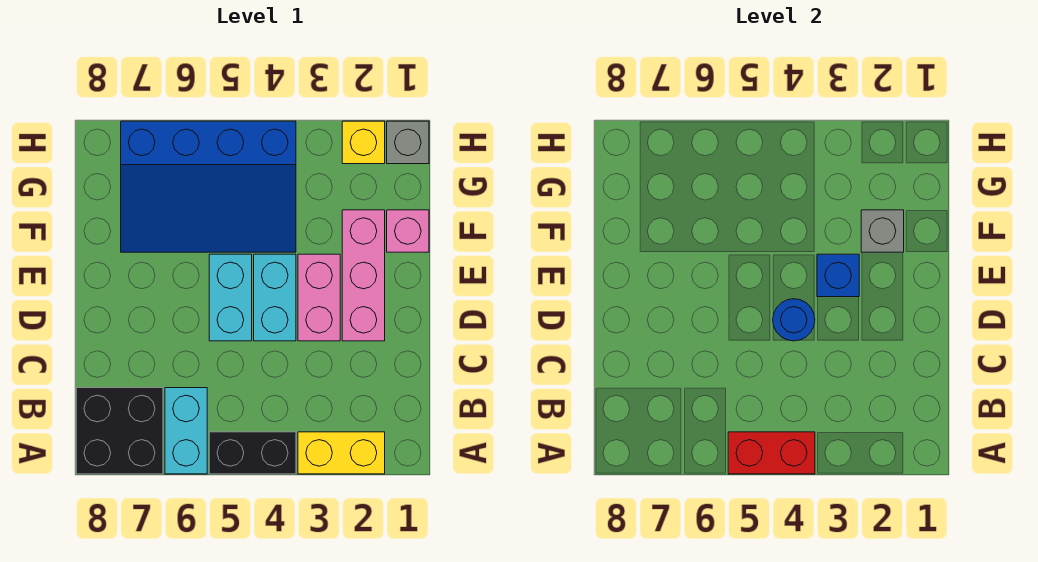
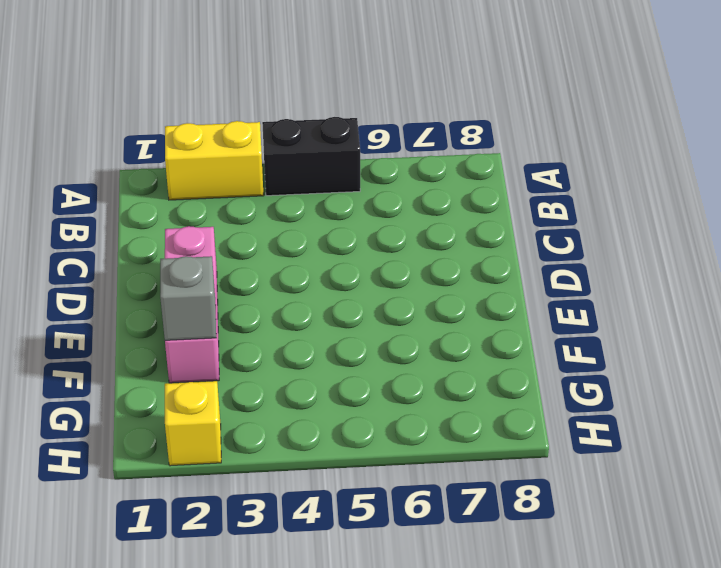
none -> cyan brick A6:B6 level 1
none -> black brick A7:B8 level 1
none -> pink brick D3:E3 level 1

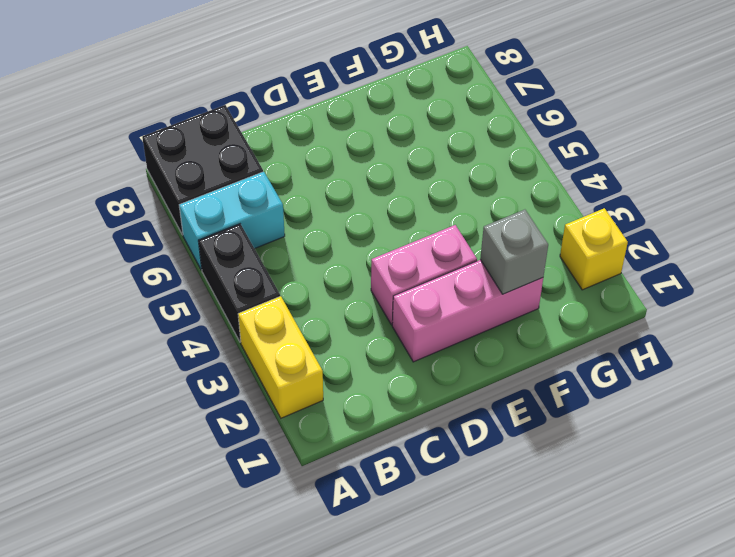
none -> cyan brick D4:E4 level 1
none -> cyan brick D5:E5 level 1
none -> pink brick F1 level 1

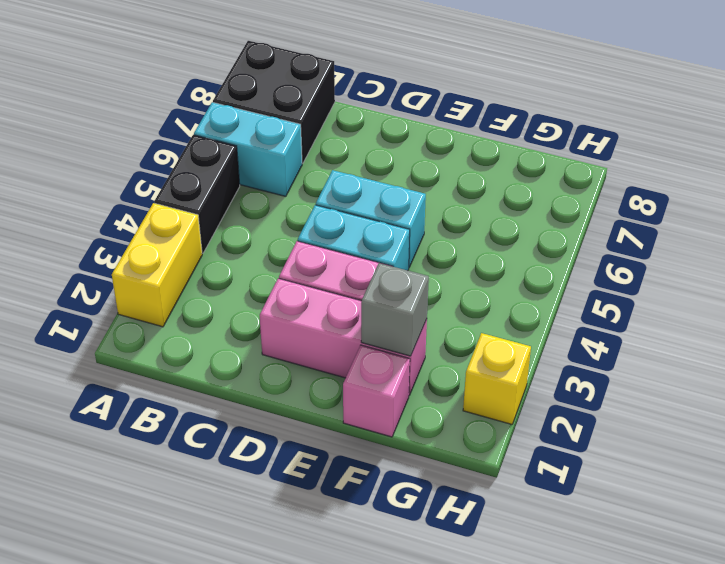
none -> blue slope F4:H7 level 1 top H
none -> grey brick H1 level 1
none -> red brick A4:A5 level 2

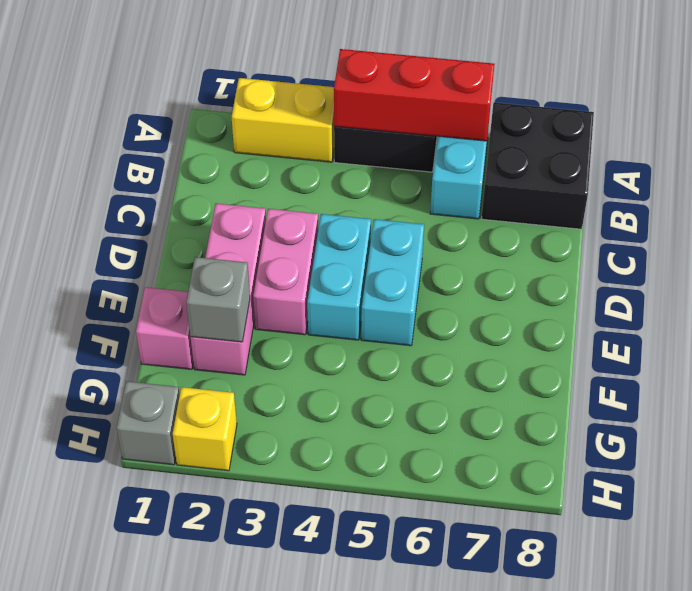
red brick A4:A6 level 2 -> red brick A4:A5 level 2
none -> blue slope F4:H7 level 1 top H
none -> blue round brick D4 level 2
none -> blue brick E3 level 2

